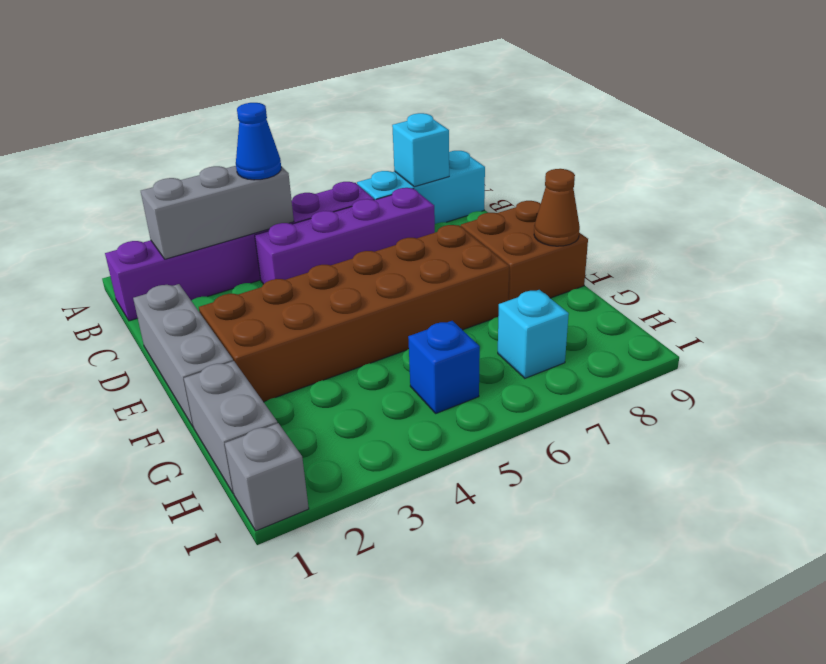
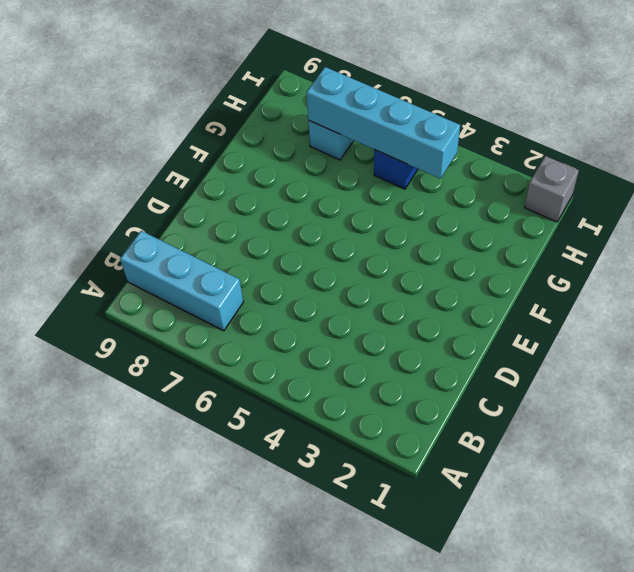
cyan brick H4:H7 level 2 -> none
none -> purple brick B1:B6 level 1
none -> purple brick C4:C7 level 1
none -> grey brick D1:F1 level 1

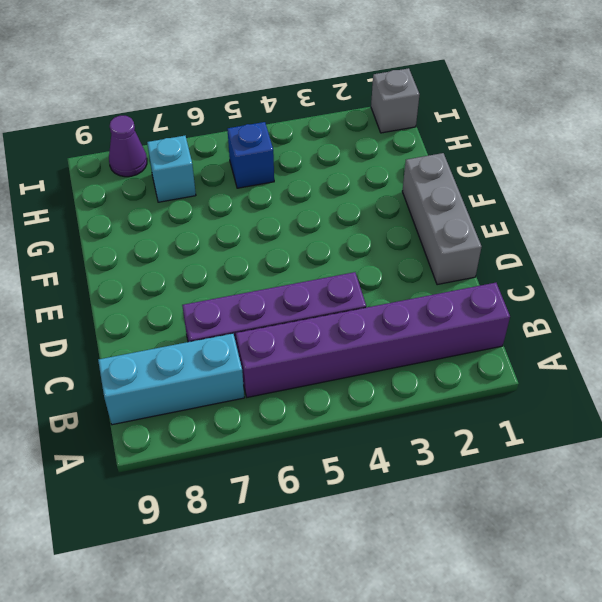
purple cone I8 level 1 -> none
none -> brown brick E2:F7 level 1
none -> brown brick E8:F9 level 1
none -> grey brick G1:H1 level 1

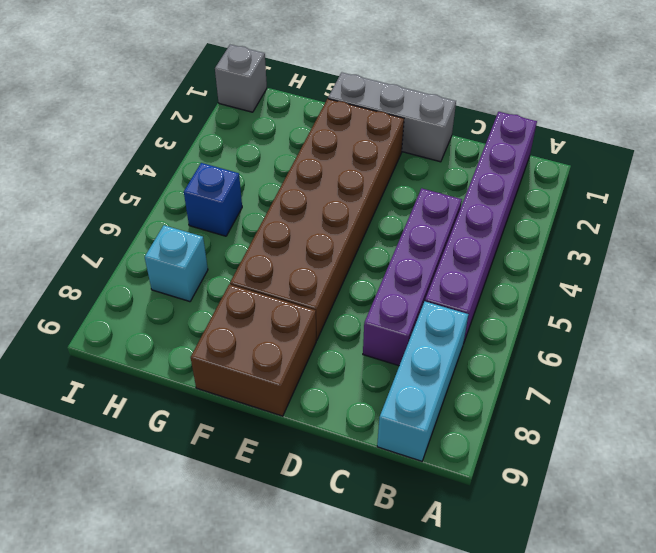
none -> grey brick G1:H1 level 1
none -> grey brick B2:B4 level 2
none -> cyan brick B8 level 2

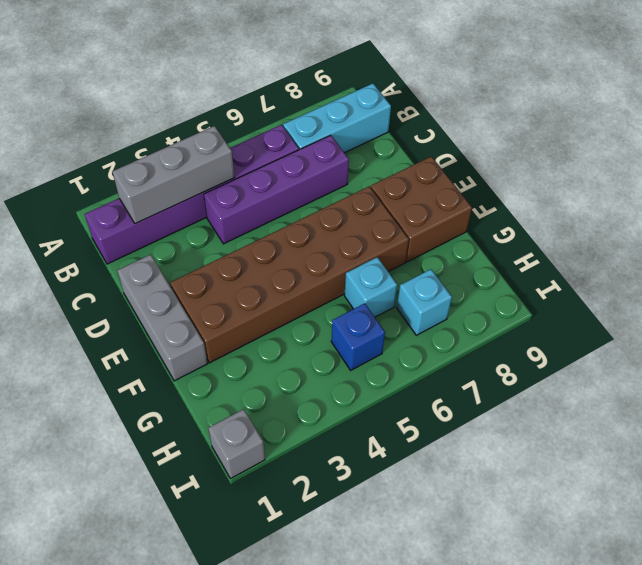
cyan brick G6 level 1 -> cyan brick B8 level 2
none -> grey brick G1:H1 level 1
none -> brown cone F9 level 2
none -> blue cone B4 level 3

